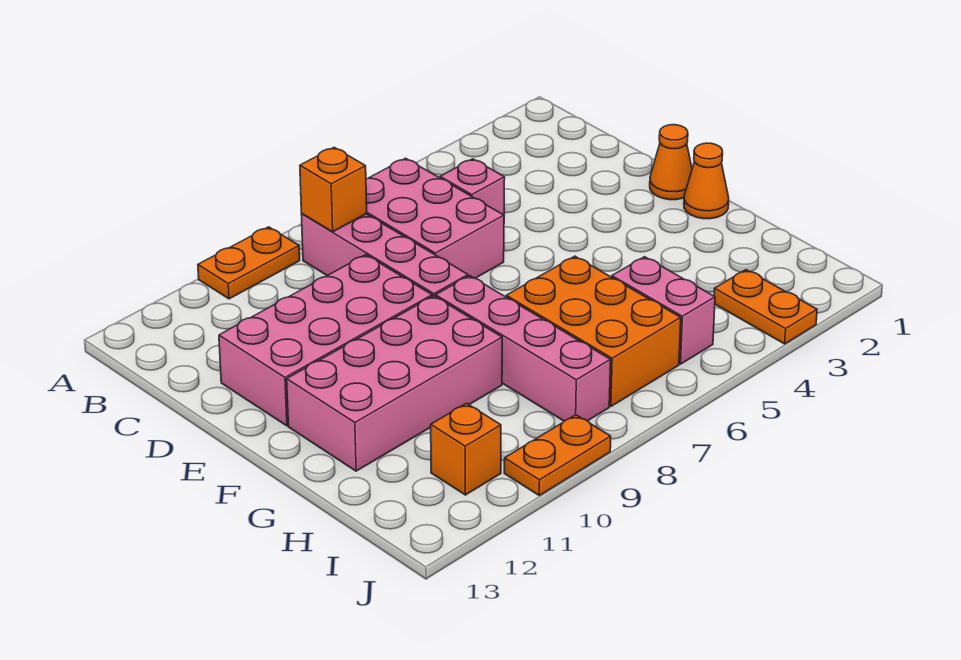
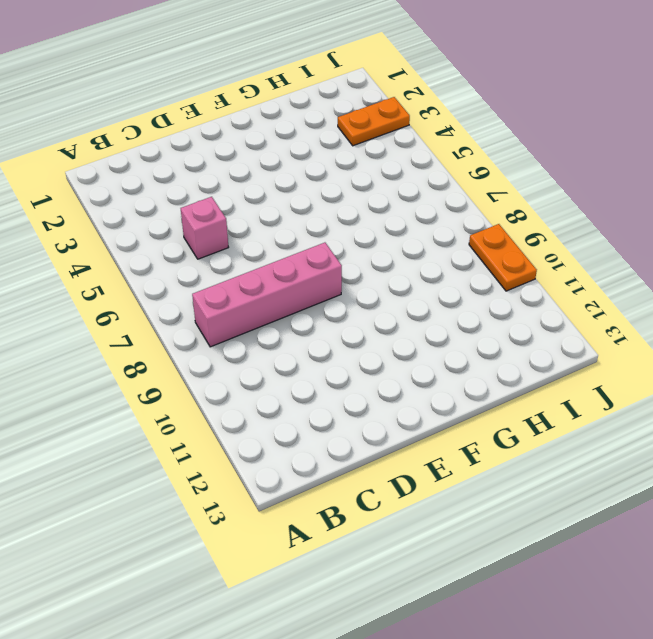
none -> orange plate A9:A10 level 1
none -> pink brick B6:D7 level 1
none -> pink brick D9:E12 level 1

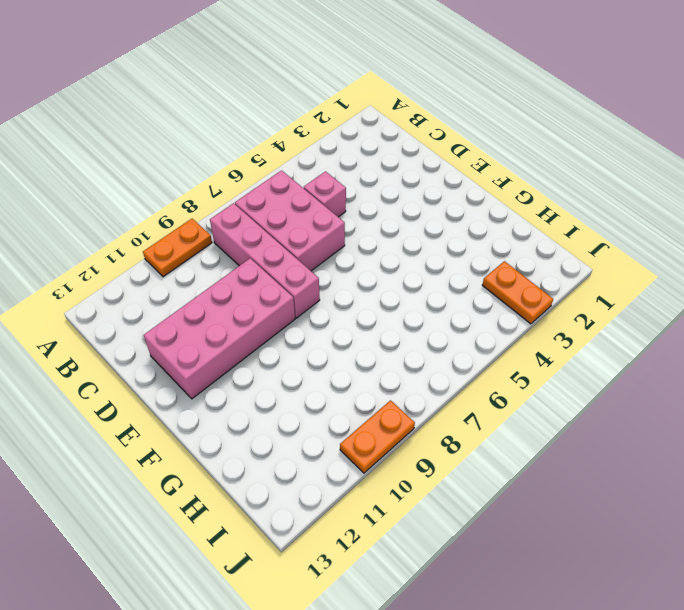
none -> orange cone E1 level 1
none -> orange cone F1 level 1
none -> pink brick F8:I8 level 1

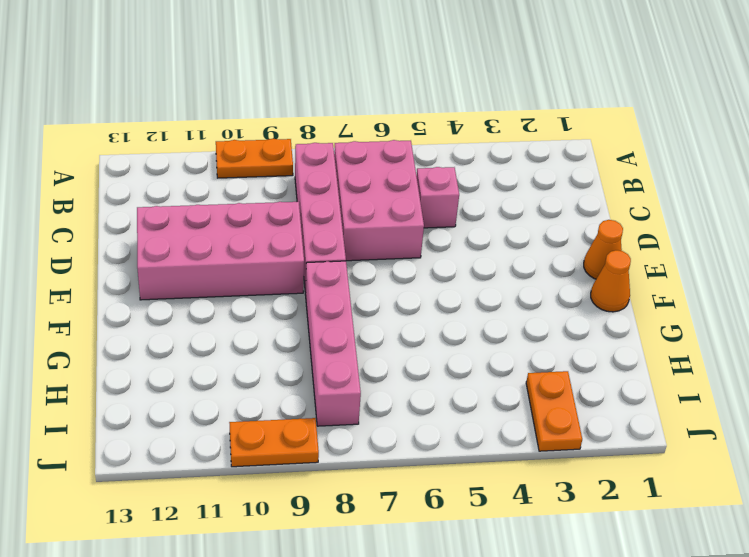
none -> pink brick F9:G12 level 1
none -> orange brick G6:I7 level 1
none -> pink brick H5:I5 level 1

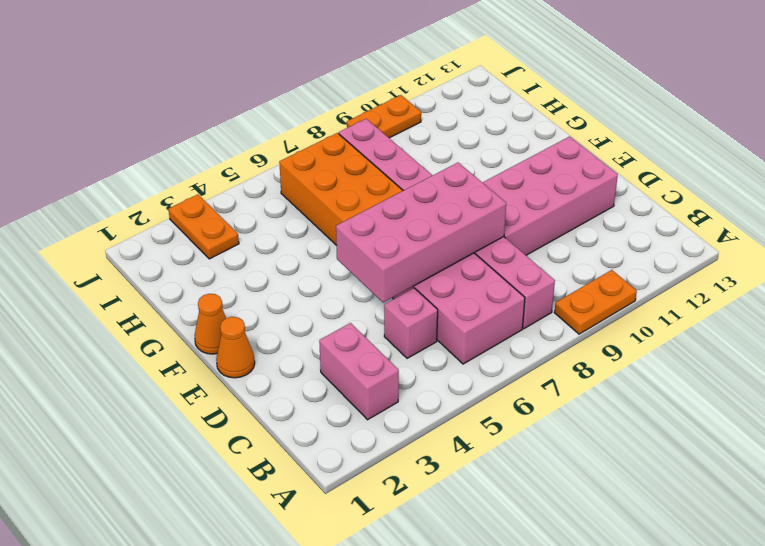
pink brick B3:C3 level 1 -> pink brick H5:I5 level 1
pink brick D5:E8 level 2 -> pink brick F9:G12 level 1
none -> orange brick I11 level 1
none -> orange brick B8 level 2

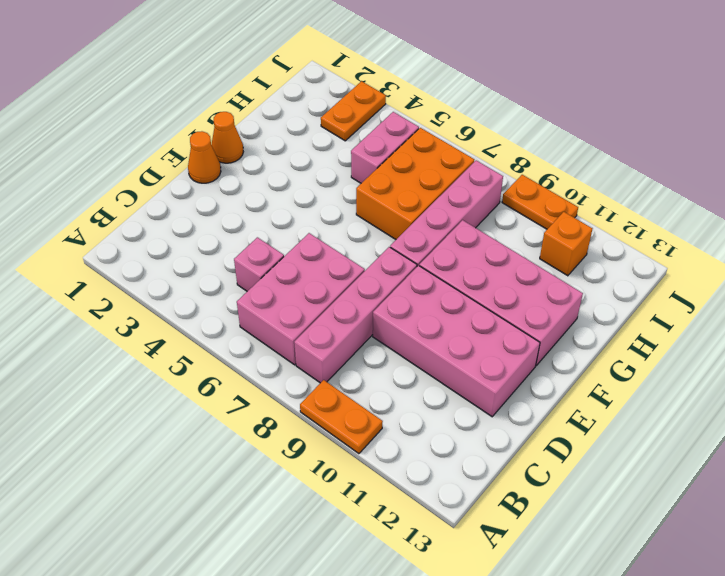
none -> orange brick B8 level 2

